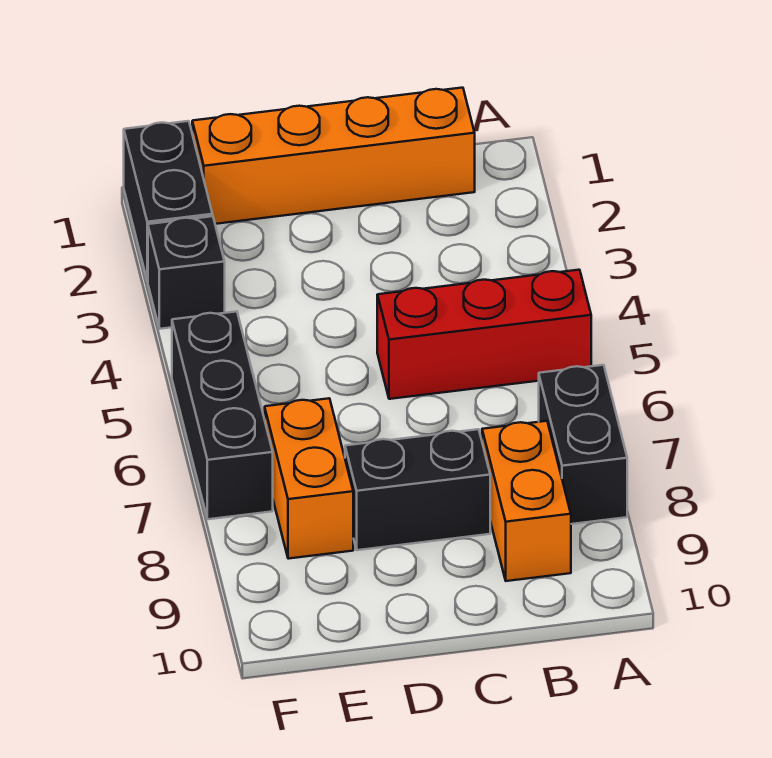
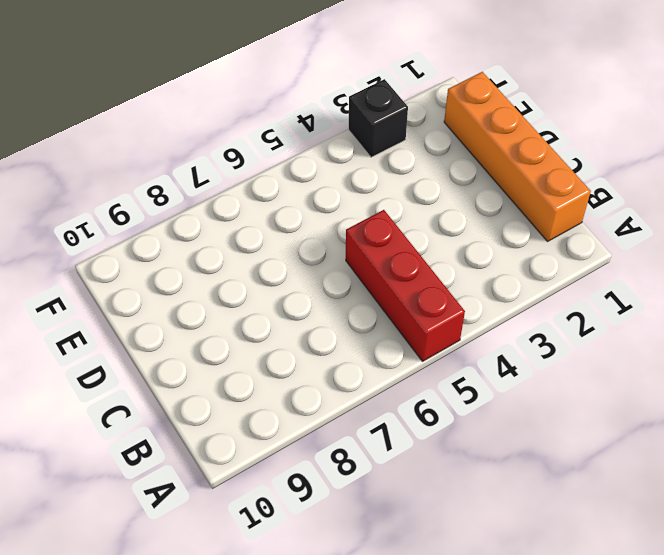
none -> black brick A7:A8 level 1
none -> orange brick B8:B9 level 1

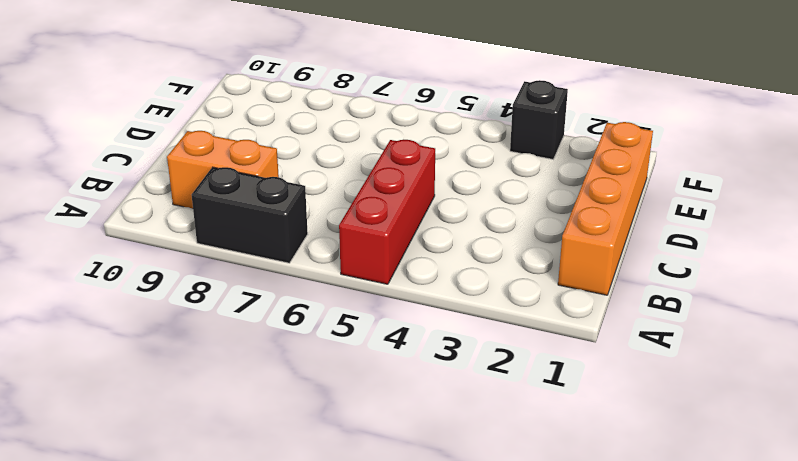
none -> black brick C8:D8 level 1
none -> orange brick E7:E8 level 1

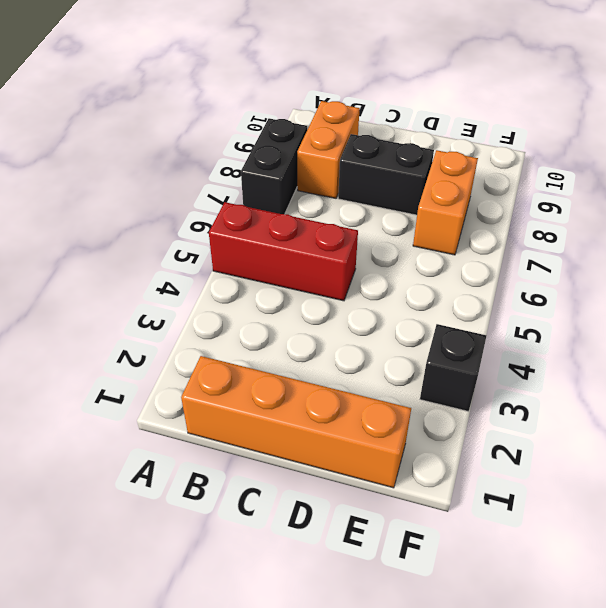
none -> black brick F1:F2 level 1
none -> black brick F5:F7 level 1

